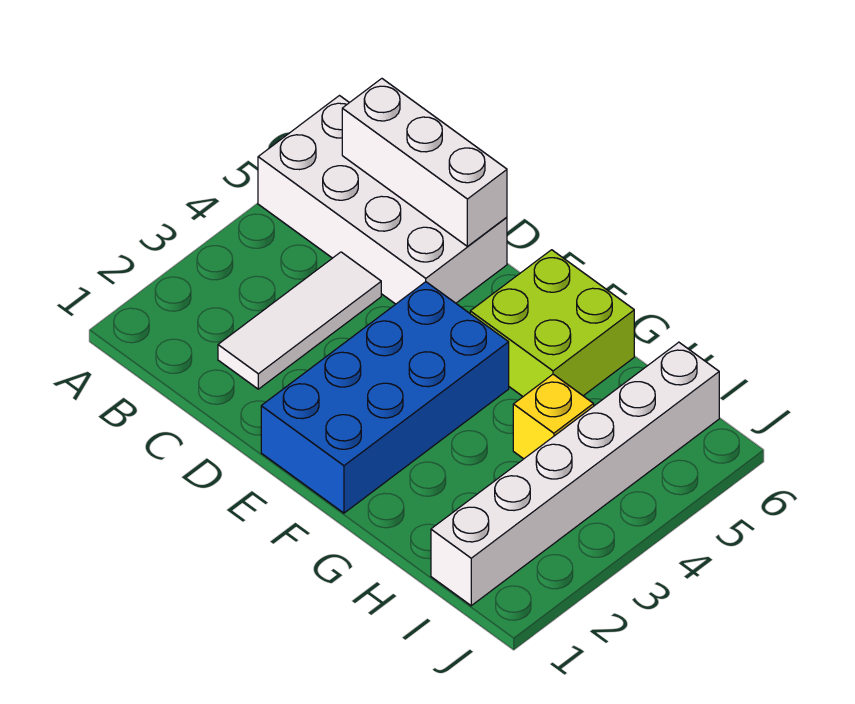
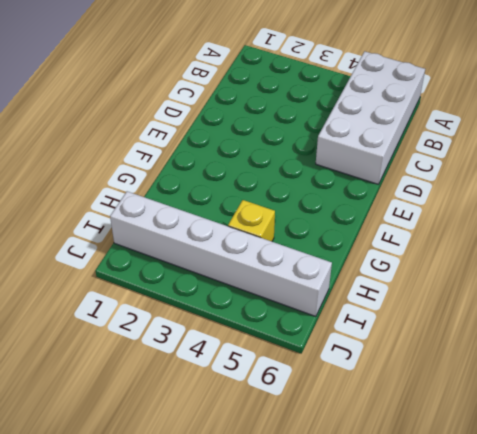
none -> white tile C2:C4 level 1
none -> blue brick E1:F4 level 1

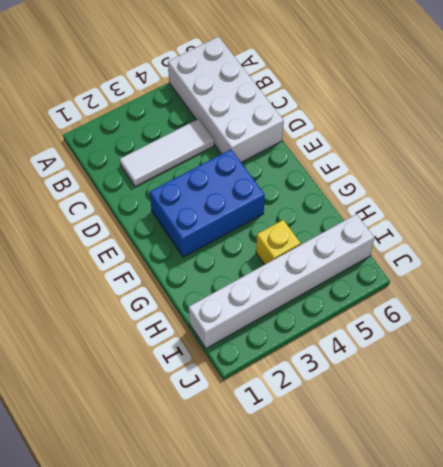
blue brick E2:F4 level 1 -> blue brick E1:F4 level 1
none -> lime brick F5:G6 level 1
none -> white brick B6:D6 level 2

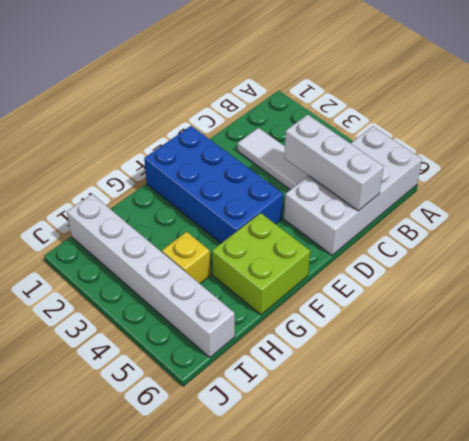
white brick C4:C6 level 2 -> white brick B6:D6 level 2

